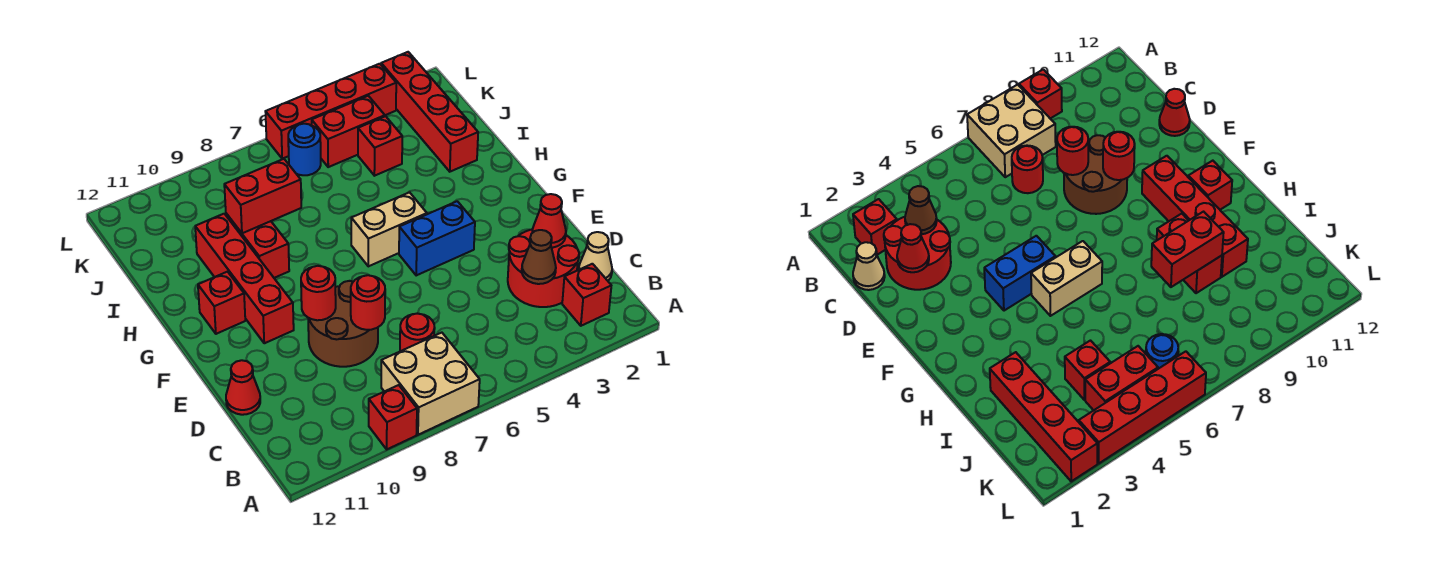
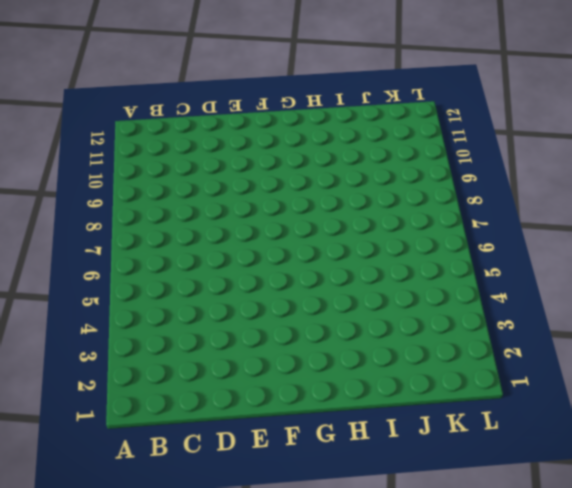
none -> tan brick A7:B8 level 1
none -> red brick A9 level 1
none -> red brick B2 level 1

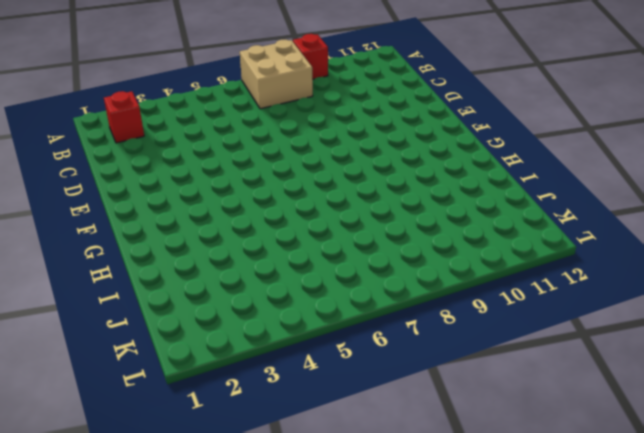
none -> tan cone C1 level 1
none -> red round brick C2:D3 level 1
none -> red round brick C7 level 1

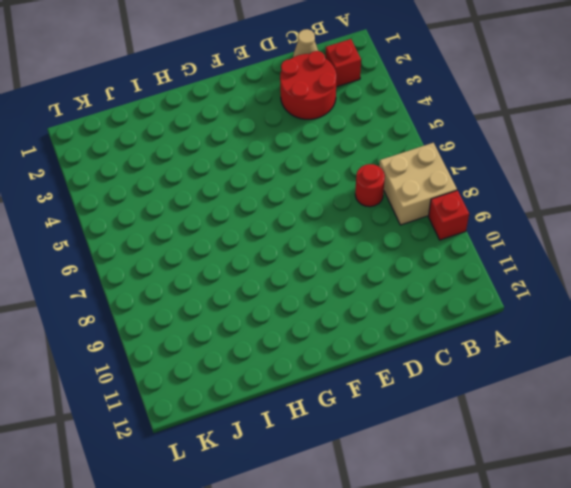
none -> brown round brick D8:E9 level 1
none -> red cone D12 level 1
none -> blue brick F4:F5 level 1

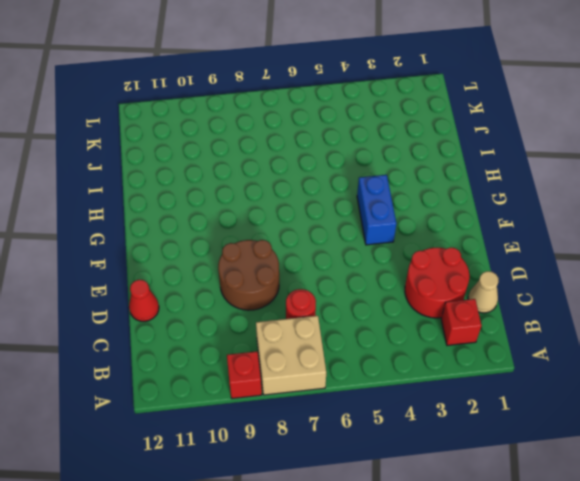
blue brick F4:G4 level 1 -> blue brick F4:F5 level 1
none -> red brick F10:I10 level 1
none -> tan brick G5:G6 level 1
none -> red brick G11 level 1

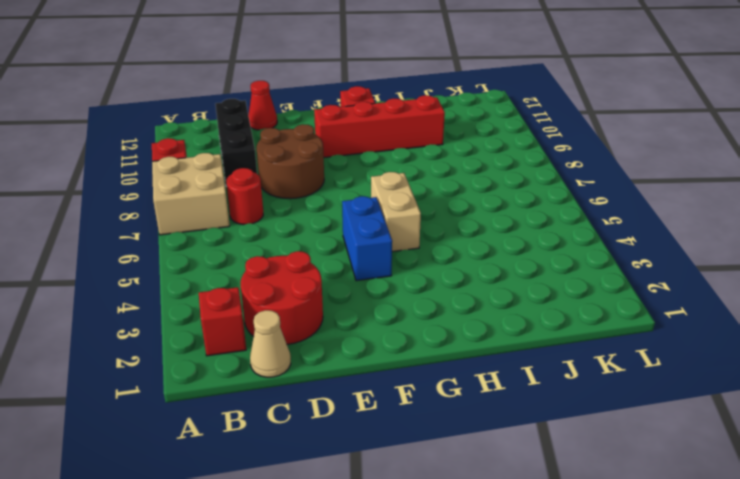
black brick C9:C11 level 1 -> none
none -> red brick H9:I9 level 1
none -> red brick I2:L2 level 1
none -> red brick J4 level 1

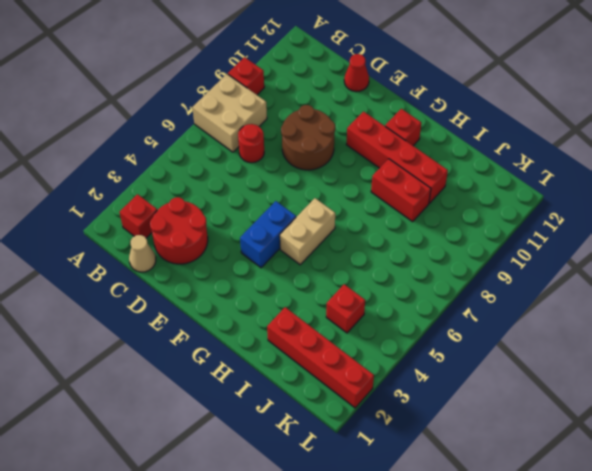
none -> red brick K4:K5 level 1
none -> blue round brick K6 level 1
none -> red brick L3:L6 level 1

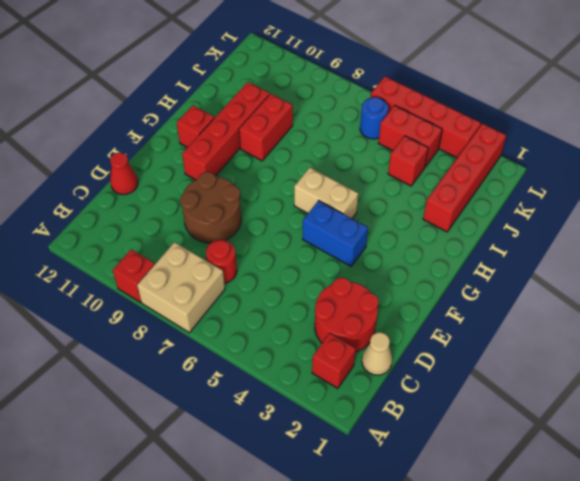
none -> brown cone C3 level 2
none -> red cone D2 level 2
none -> red round brick D8 level 2

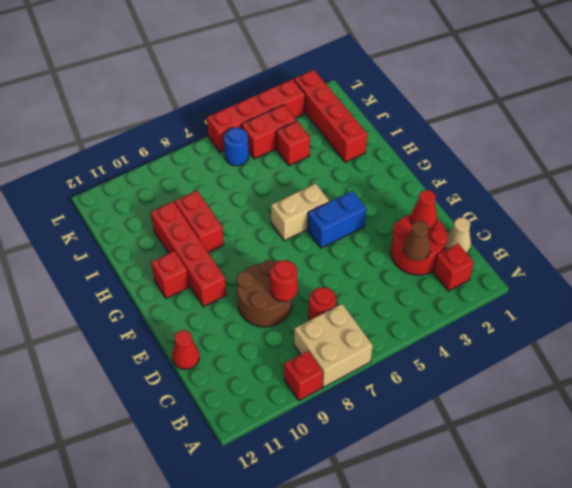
none -> red round brick E9 level 2
none -> red brick I8:I9 level 2

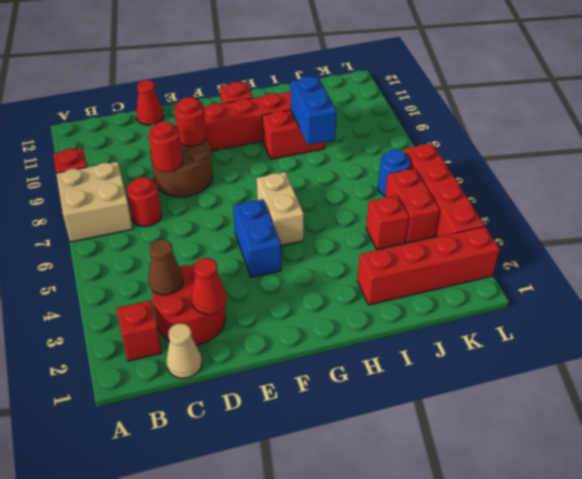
blue brick I8:I9 level 2 -> red brick I8:I9 level 2

